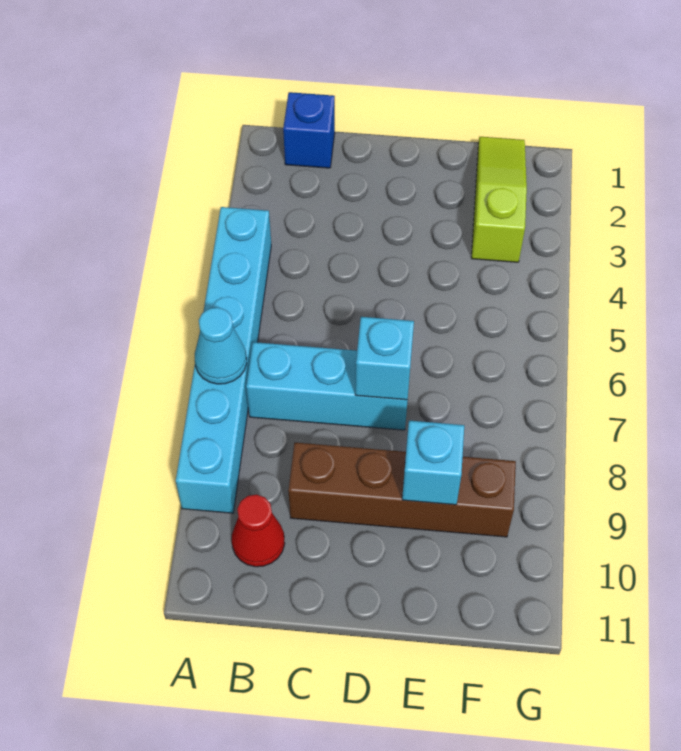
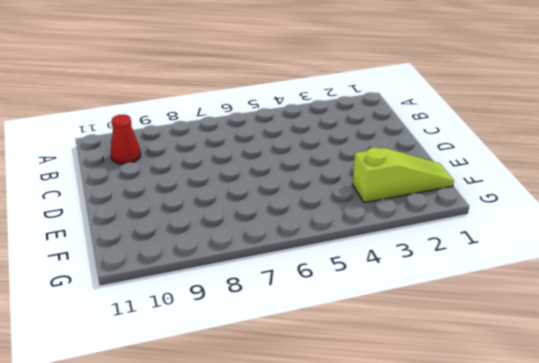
none -> cyan brick A4:A9 level 1
none -> blue brick B1 level 1

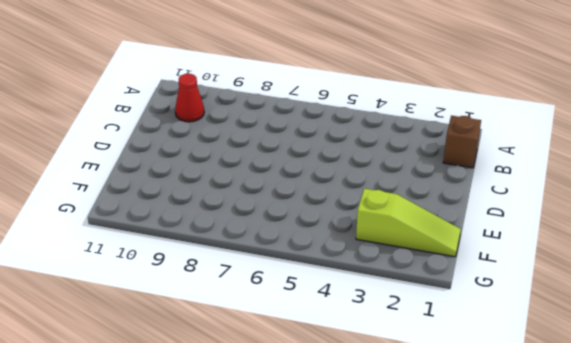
brown brick B1 level 1 -> blue brick B1 level 1
none -> cyan brick A4:A9 level 1
none -> cyan brick B7:D7 level 1

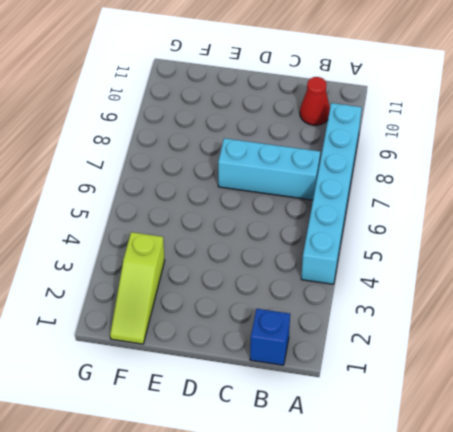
none -> brown brick C9:F9 level 1
none -> cyan cone A7 level 2

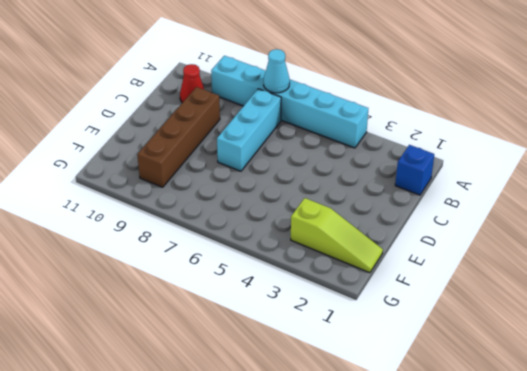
none -> cyan brick D7 level 2
none -> cyan brick E9 level 2

